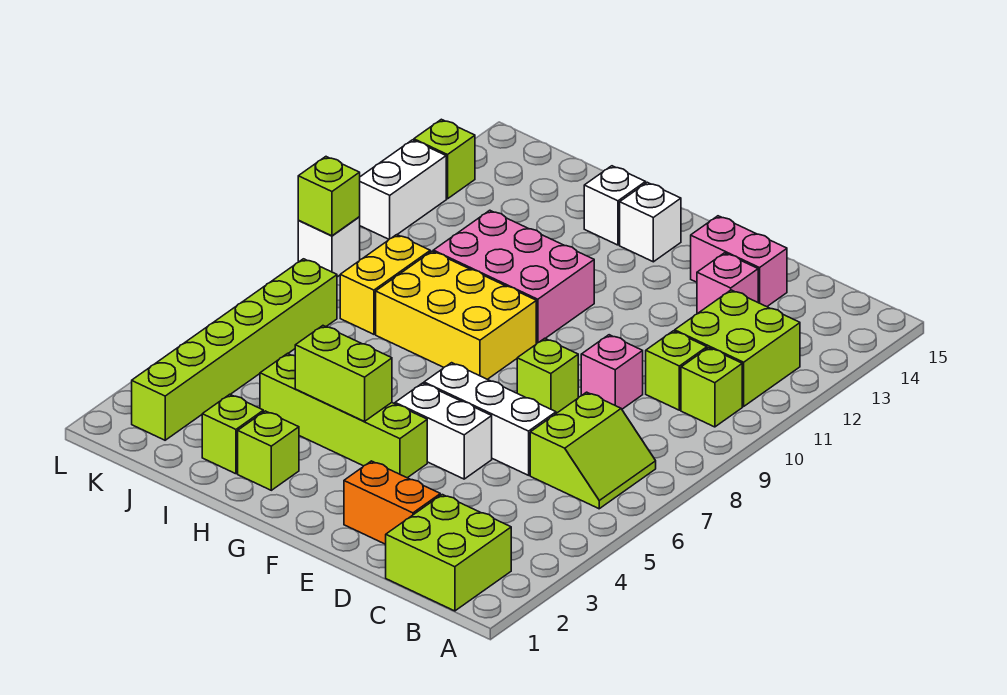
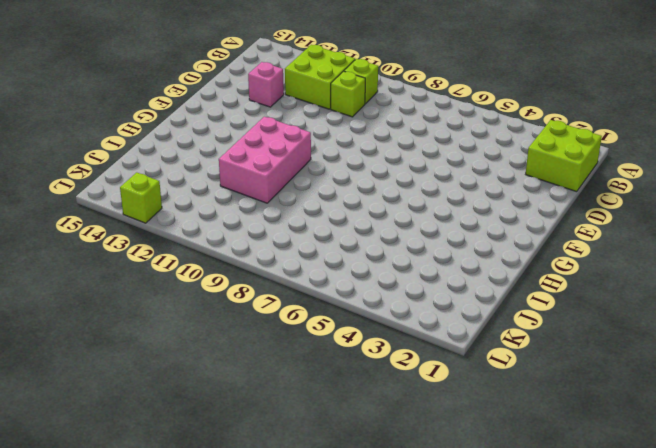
none -> lime slope B6:C7 level 1 top C
none -> orange brick D2:E2 level 1
none -> white brick D6:F6 level 1

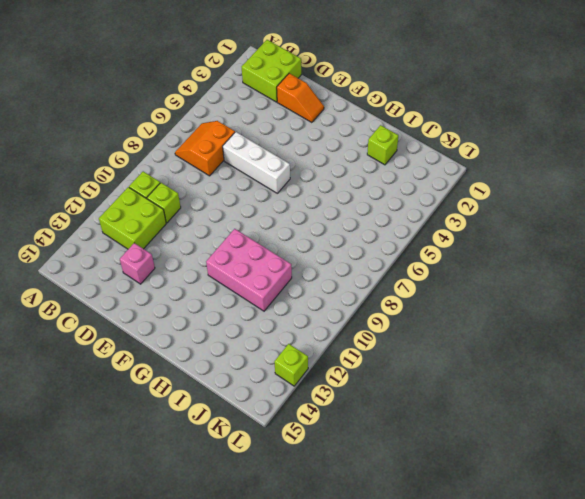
orange slope B6:C7 level 1 top C -> lime slope B6:C7 level 1 top C
orange slope D2:E2 level 1 top D -> orange brick D2:E2 level 1
none -> pink brick D9 level 1
none -> pink brick D14:E14 level 1
none -> white brick E5:F5 level 1

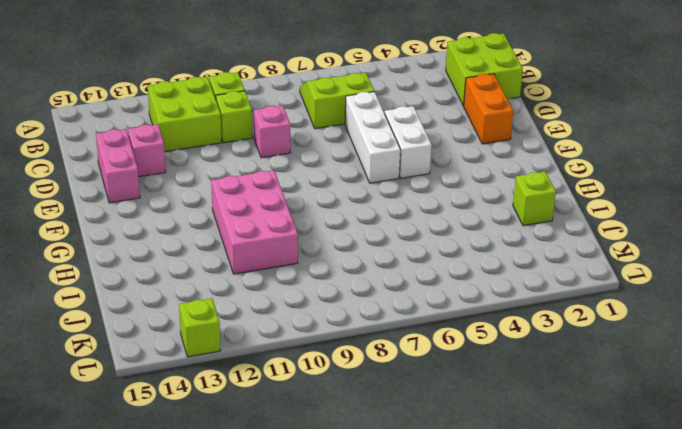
none -> lime brick E8 level 1
none -> lime brick F4:I4 level 1
none -> yellow brick G8:I9 level 1

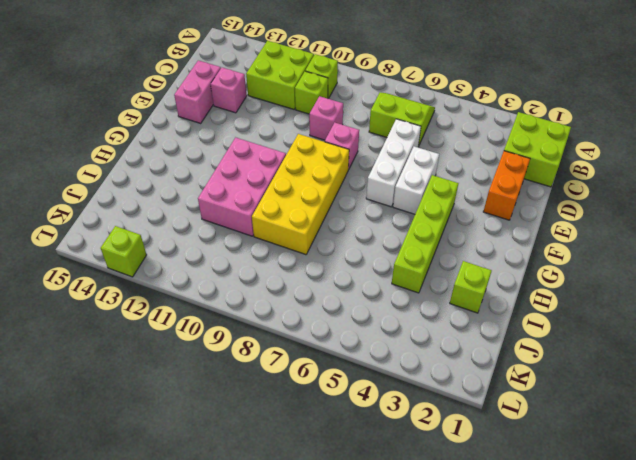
pink brick E8 level 1 -> lime brick E8 level 1
yellow brick F8:I9 level 1 -> yellow brick G8:I9 level 1
none -> white brick G14 level 1
none -> lime brick H2 level 1
none -> white brick H14 level 1

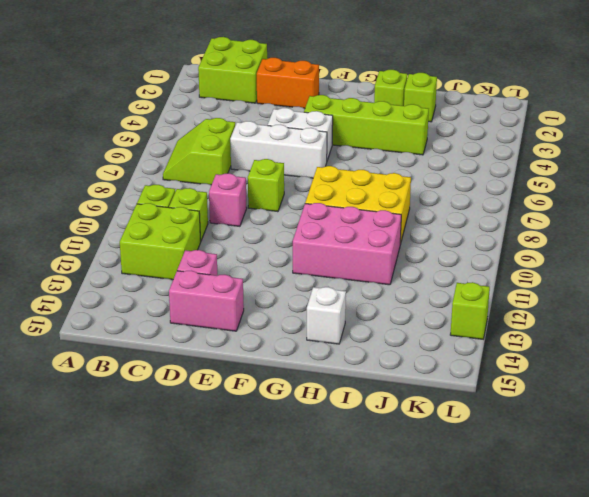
none -> white brick G14 level 1
none -> yellow brick J8:J9 level 1
none -> lime brick K2:K7 level 1

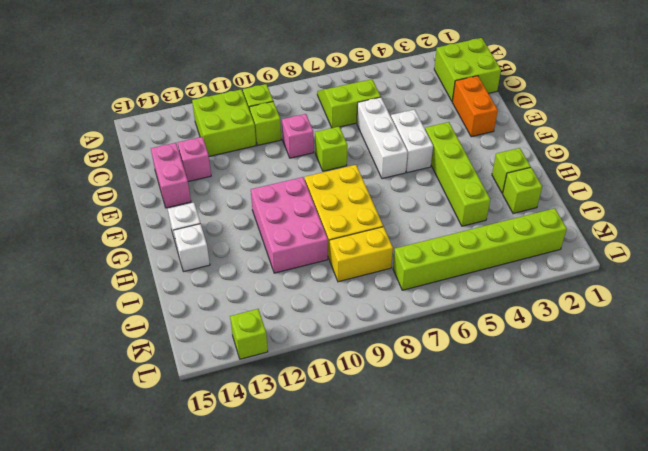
none -> white brick L9 level 1
none -> white brick L11:L12 level 1
none -> lime brick G4:H4 level 2

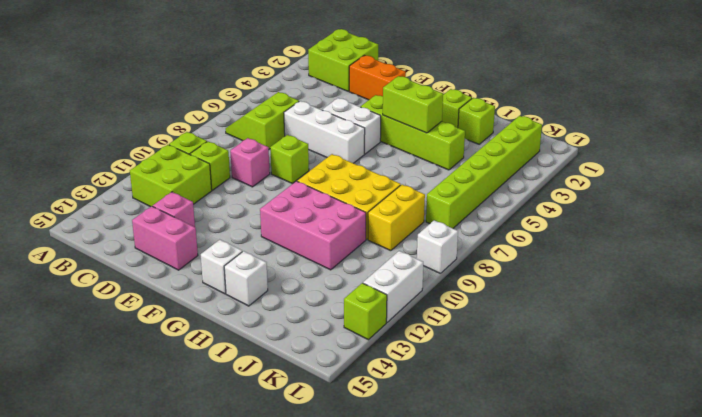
none -> lime brick L9 level 2

